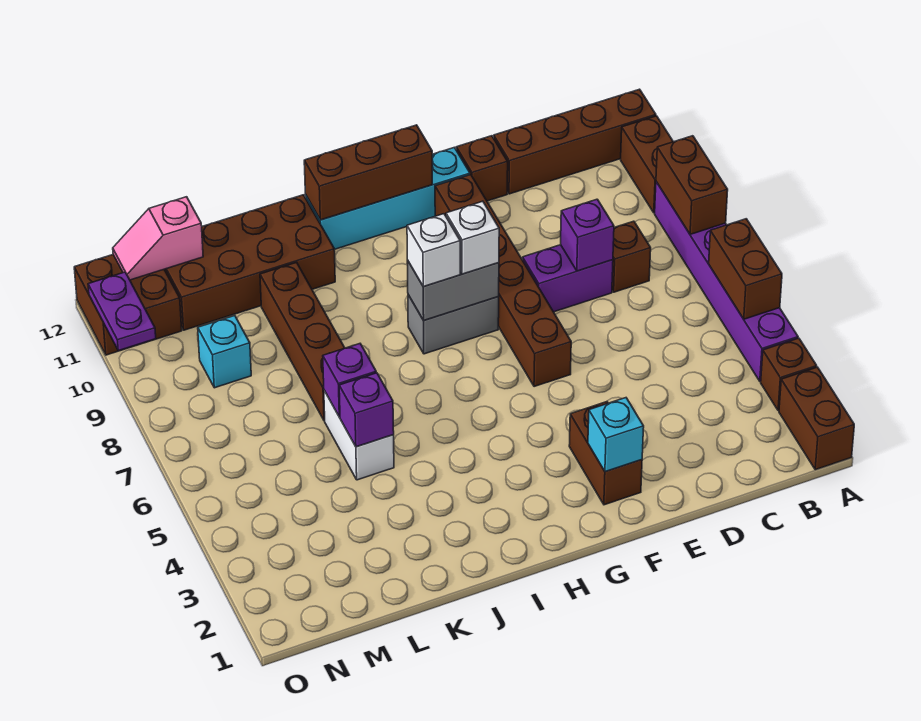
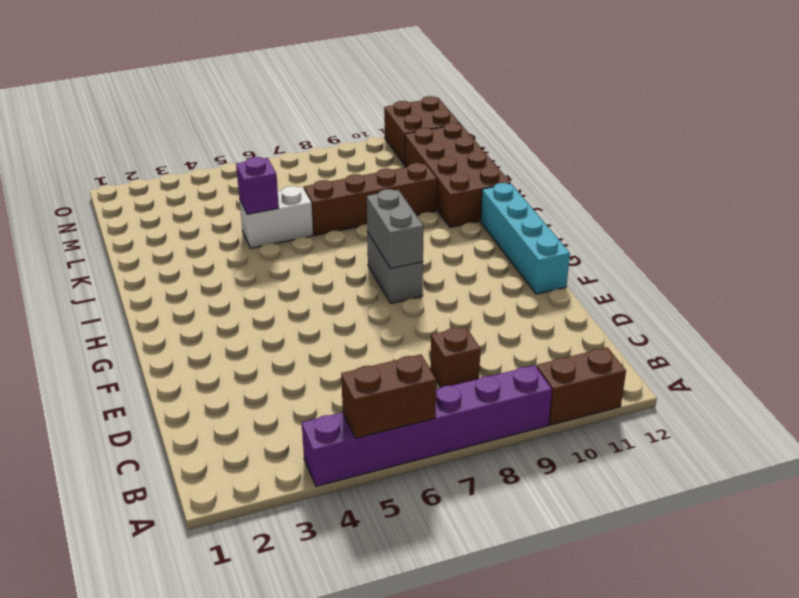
none -> brown brick A1:A2 level 1
none -> brown brick A3 level 1
none -> brown brick A12:D12 level 1

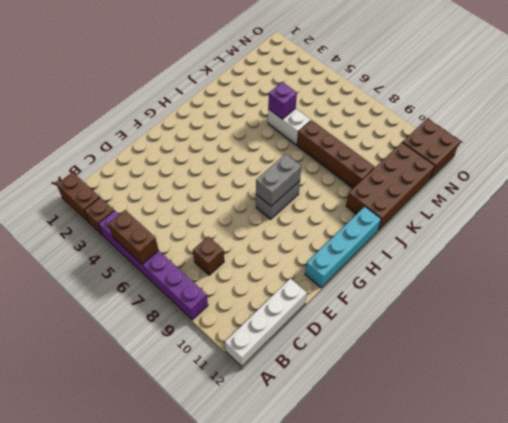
white brick A12:D12 level 1 -> brown brick A12:D12 level 1
none -> brown brick A10:A11 level 1
none -> purple brick D8:E8 level 1
none -> brown brick E12 level 1

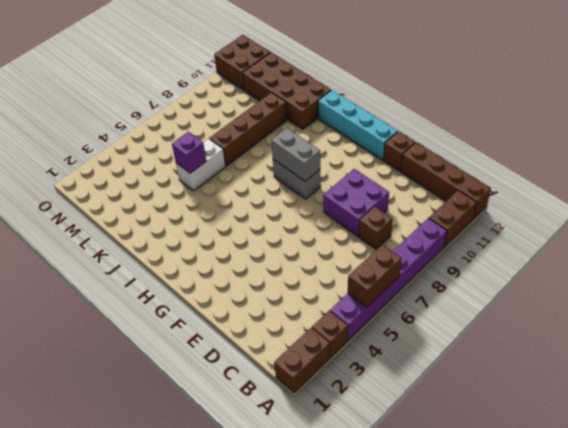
purple brick D8:E9 level 1 -> purple brick D8:E8 level 1
none -> brown brick F2:F3 level 1
none -> brown brick F6:F11 level 1
none -> cyan brick M9 level 1

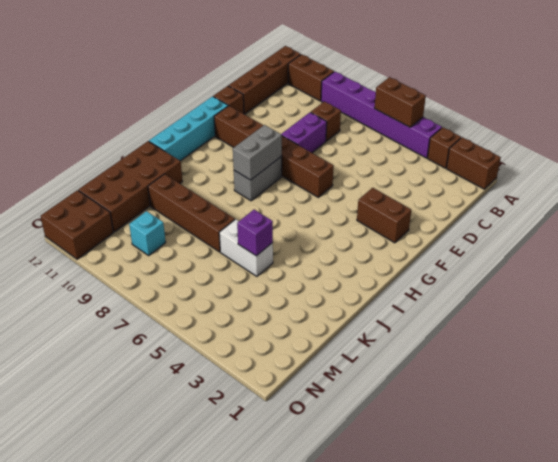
none -> brown brick A8:A9 level 2
none -> purple brick D8 level 2
none -> cyan brick F2 level 2

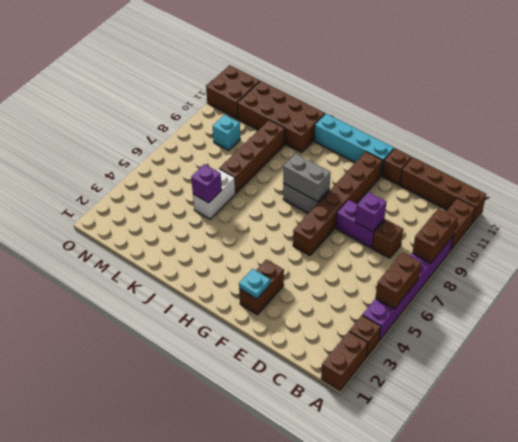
cyan plate F2 level 2 -> cyan brick F2 level 2
none -> brown brick G12:I12 level 2
none -> purple brick K6 level 2
none -> pink slope M12:N12 level 2 top M

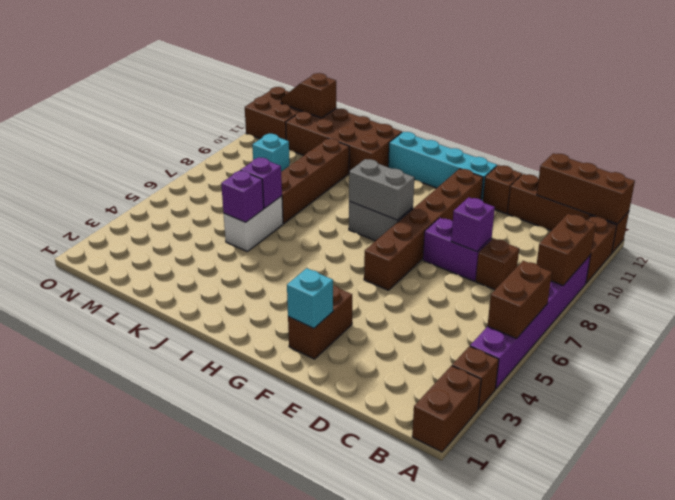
brown brick A12:C12 level 2 -> brown brick G12:I12 level 2
brown slope M12:N12 level 2 top M -> pink slope M12:N12 level 2 top M
none -> purple plate O10:O11 level 2
none -> white brick G8 level 3
none -> white brick H8 level 3

